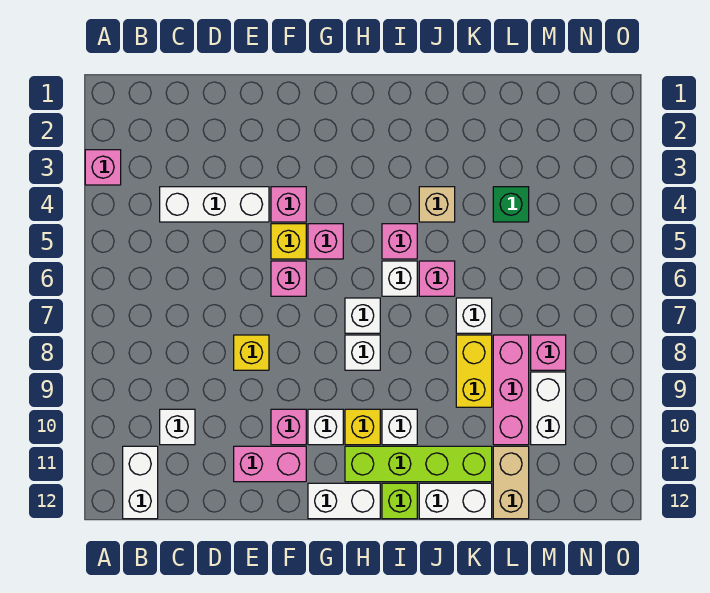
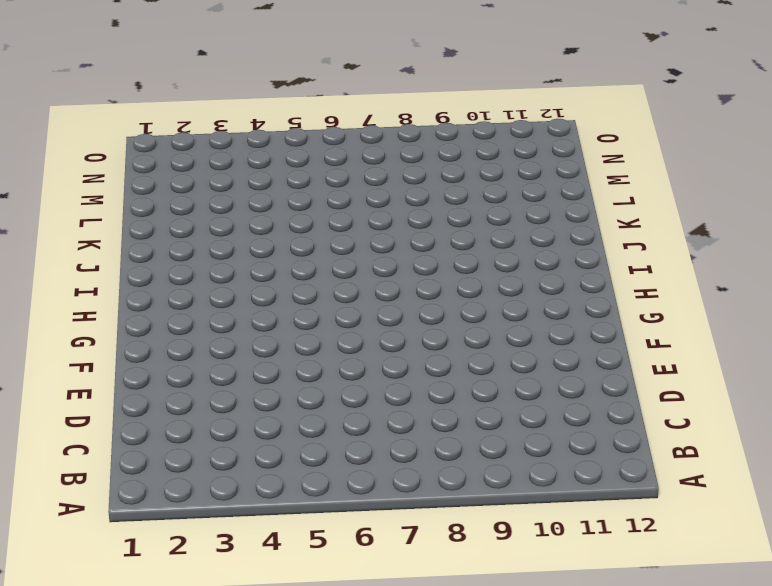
none -> pink brick A3 level 1
none -> white brick B11:B12 level 1
none -> white brick C4:E4 level 1
none -> white brick C10 level 1

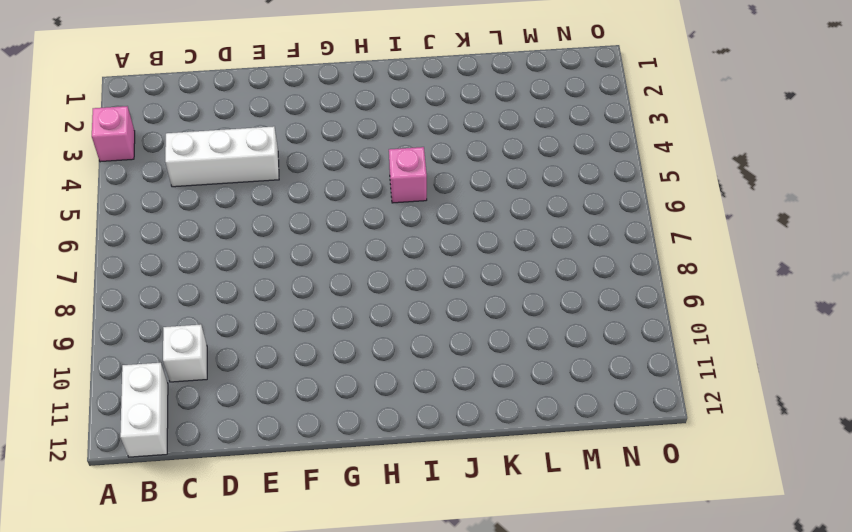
none -> yellow brick E8 level 1
none -> pink brick E11:F11 level 1
none -> pink brick F4 level 1
none -> yellow brick F5 level 1

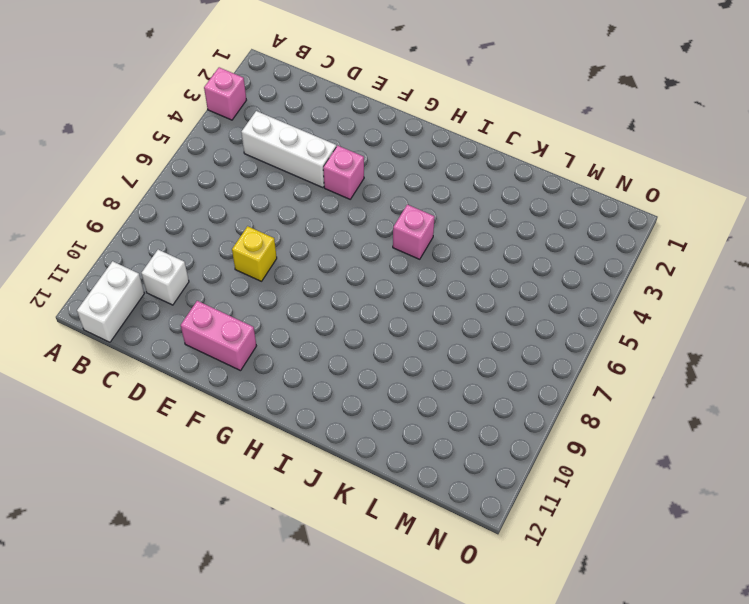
none -> yellow brick F5 level 1
none -> pink brick F6 level 1
none -> pink brick F10 level 1
none -> pink brick G5 level 1

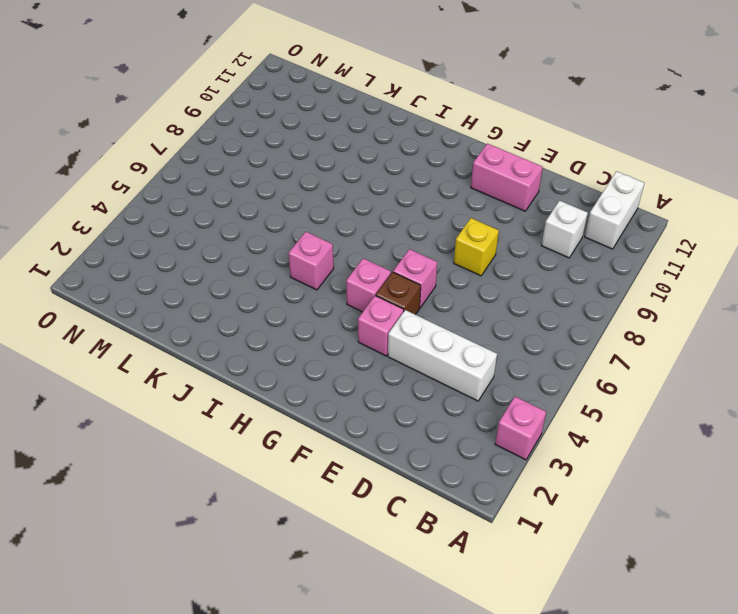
brown brick F5 level 1 -> yellow brick F5 level 1
none -> pink brick F10 level 1
none -> white brick G10 level 1
none -> white brick G12:H12 level 1
none -> white brick H7 level 1

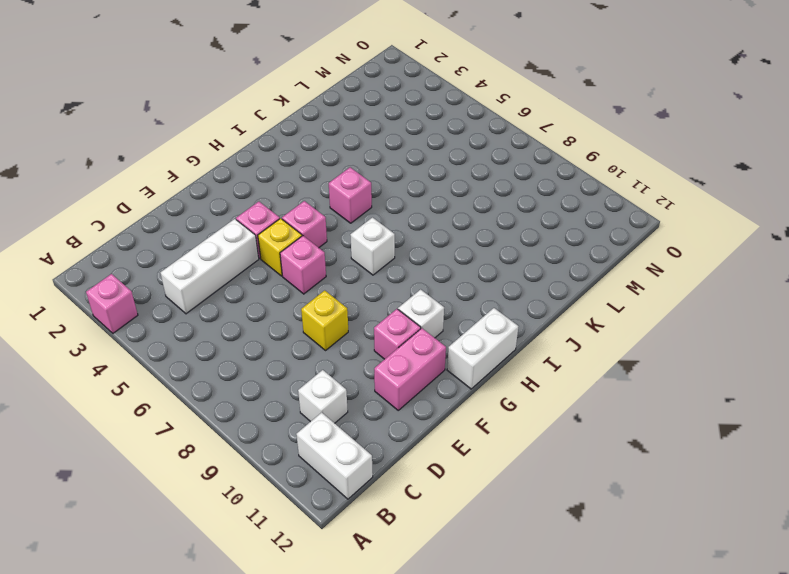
none -> white brick H8 level 1
none -> yellow brick H10 level 1
none -> lime brick H11:K11 level 1
none -> white brick I6 level 1

